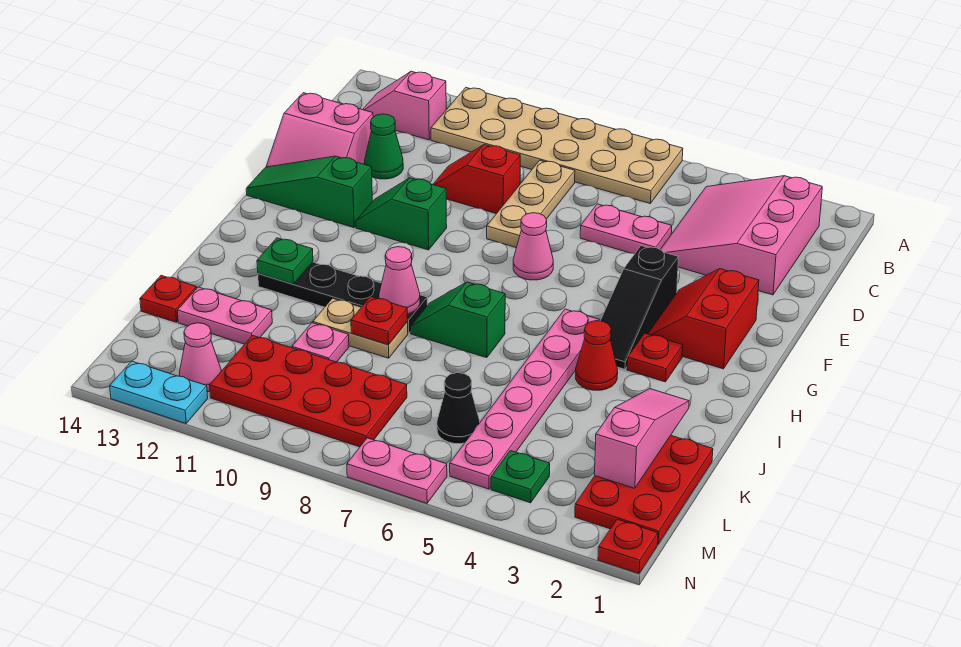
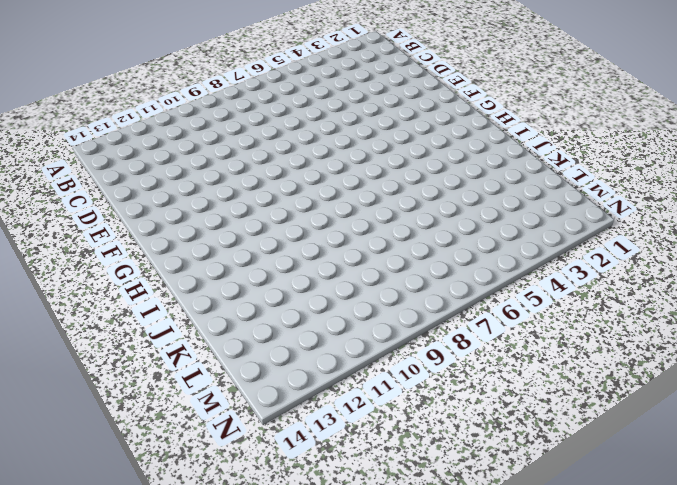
none -> tan plate A6:B11 level 1
none -> pink slope B2:D4 level 1 top 2
none -> pink slope B12:B13 level 1 top 12
none -> tan plate C8:E8 level 1

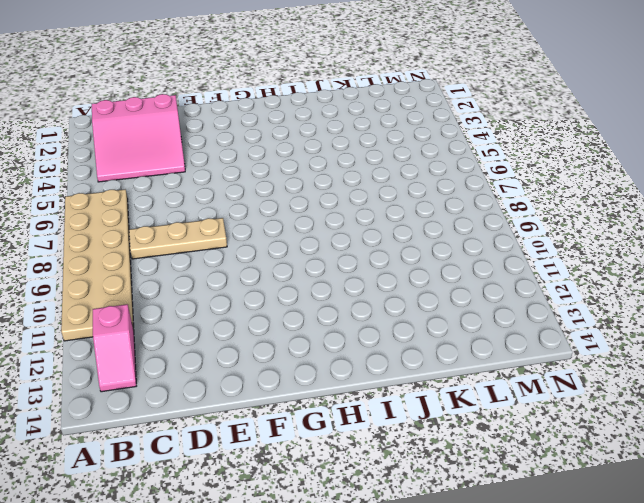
none -> pink plate D5:D6 level 1
none -> red slope D9:D10 level 1 top 9
none -> green cone D12 level 1
none -> pink slope D13:E14 level 1 top D

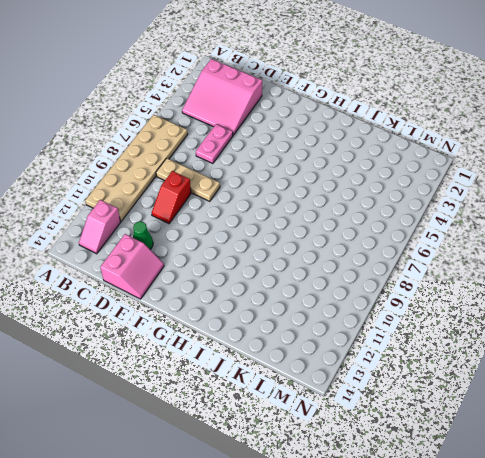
none -> red slope F2:G3 level 1 top 2
none -> black slope F4:H4 level 1 top F
none -> pink cone F7 level 1
none -> green slope F10:F11 level 1 top 10

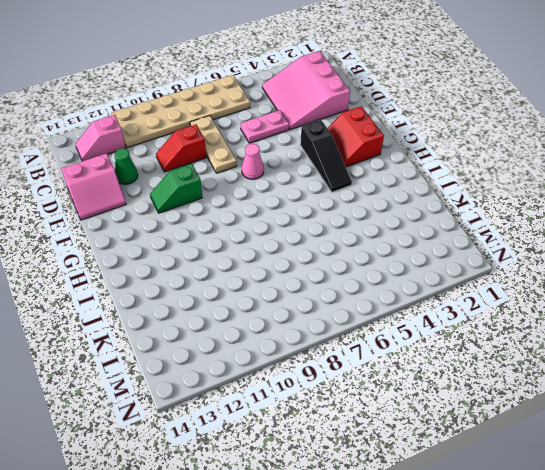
none -> green slope F12:F14 level 1 top 12
none -> red plate H3 level 1
none -> pink plate H5:M5 level 1
none -> red cone I4 level 1

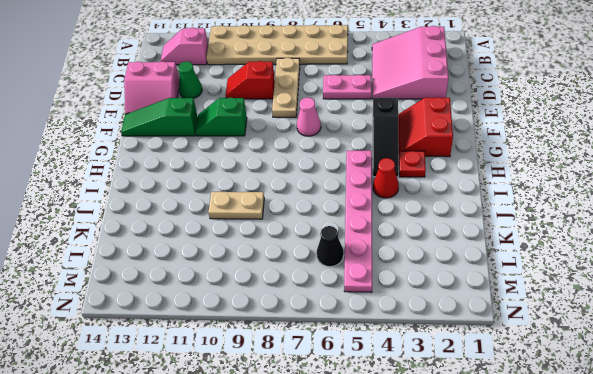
none -> green slope I7:I8 level 1 top 7
none -> black plate I9:I12 level 1
none -> red plate K1:M2 level 1
none -> pink plate K10 level 1

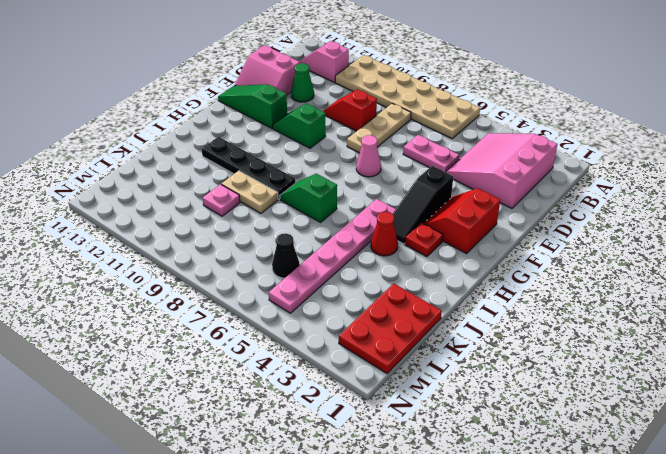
none -> pink plate K12:K13 level 1
none -> red plate K14 level 1
none -> red plate L8:M11 level 1
none -> green plate M4 level 1

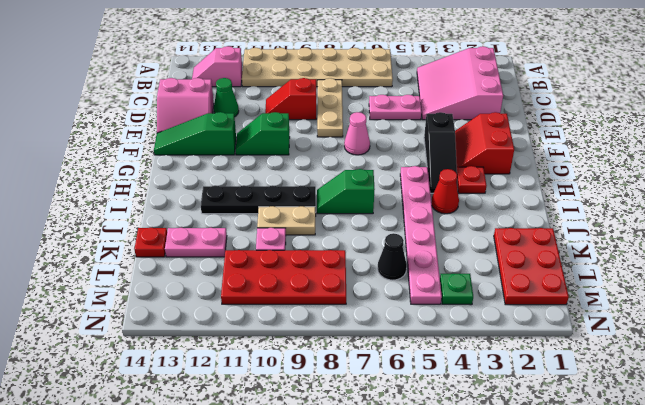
none -> pink cone M12 level 1
none -> red plate N1 level 1
none -> pink plate N6:N7 level 1
none -> cyan plate N12:N13 level 1

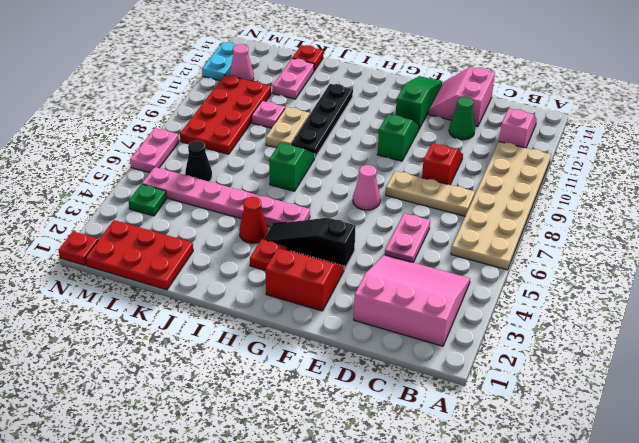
none -> pink cone I9 level 2
none -> green plate I12 level 2
none -> pink slope J2:L2 level 2 top L
none -> red plate J9 level 2

